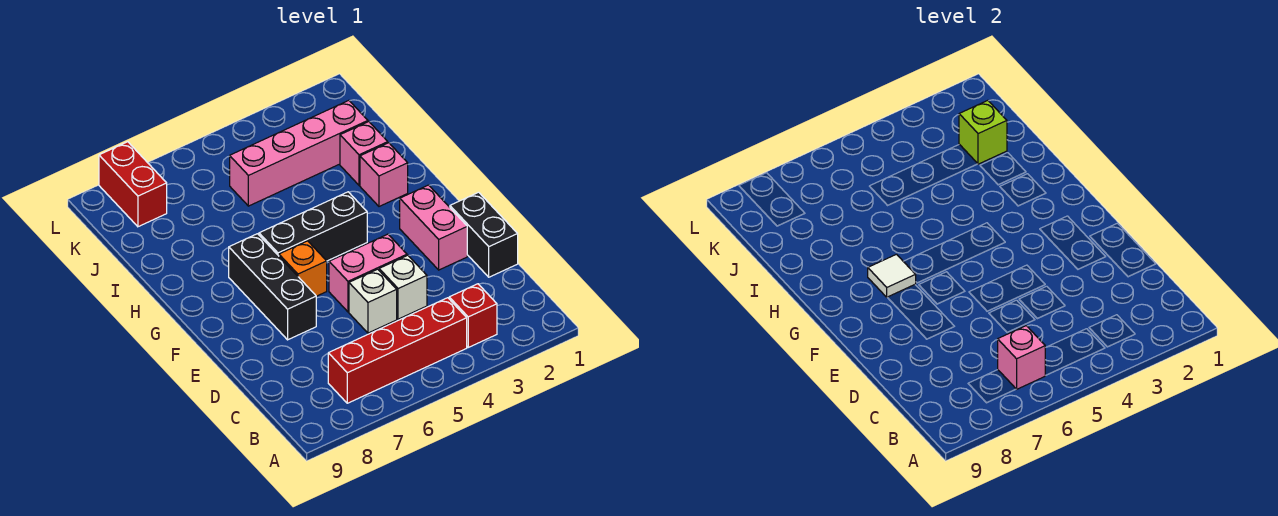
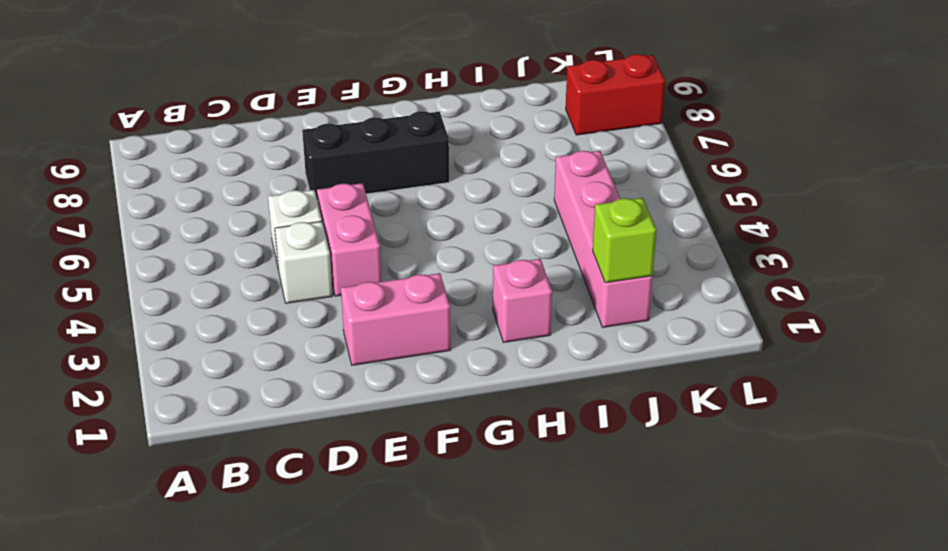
none -> red brick B3 level 1
none -> red brick B4:B7 level 1
none -> black brick D1:E1 level 1

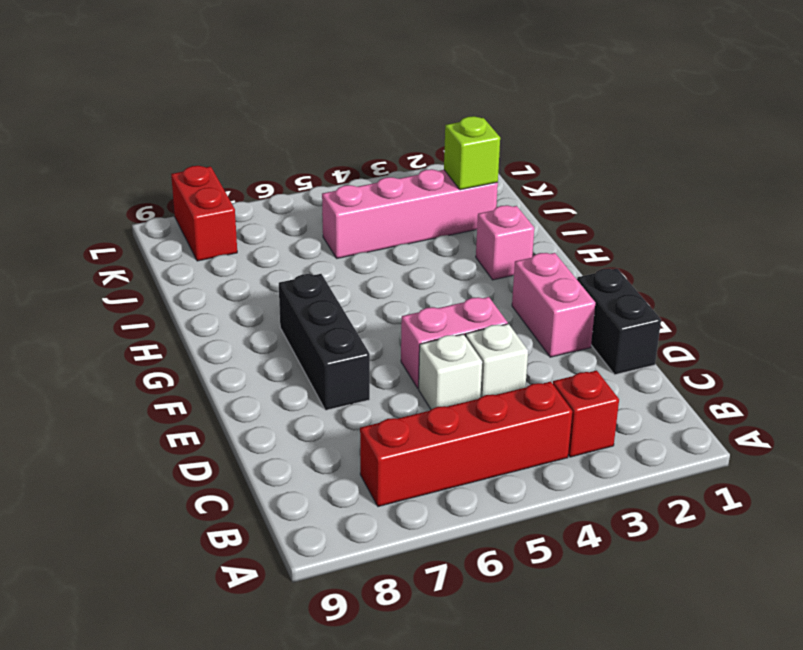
none -> orange brick F6 level 1
none -> black brick G4:G6 level 1
none -> pink brick I2 level 1

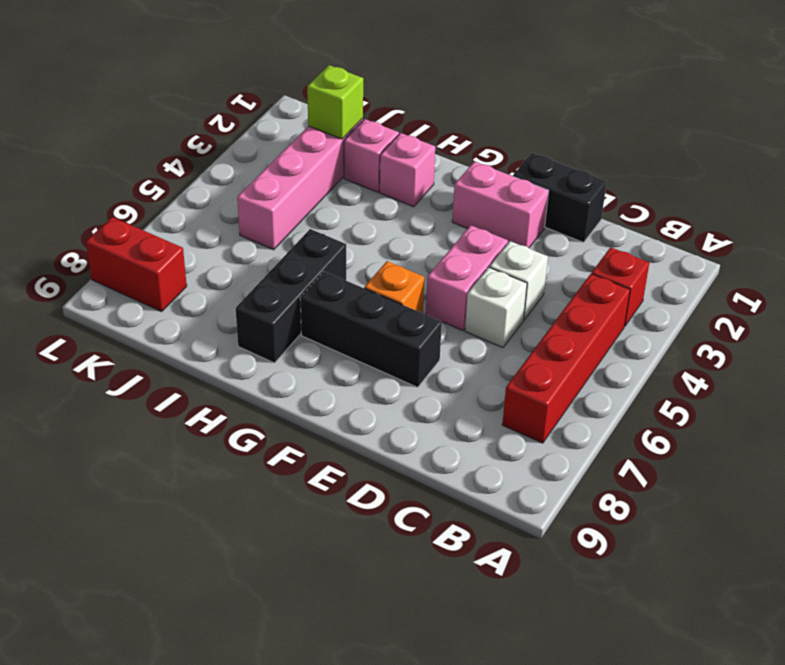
black brick H6:H8 level 1 -> black brick G4:G6 level 1
none -> pink brick B6 level 2
none -> white tile G7 level 2

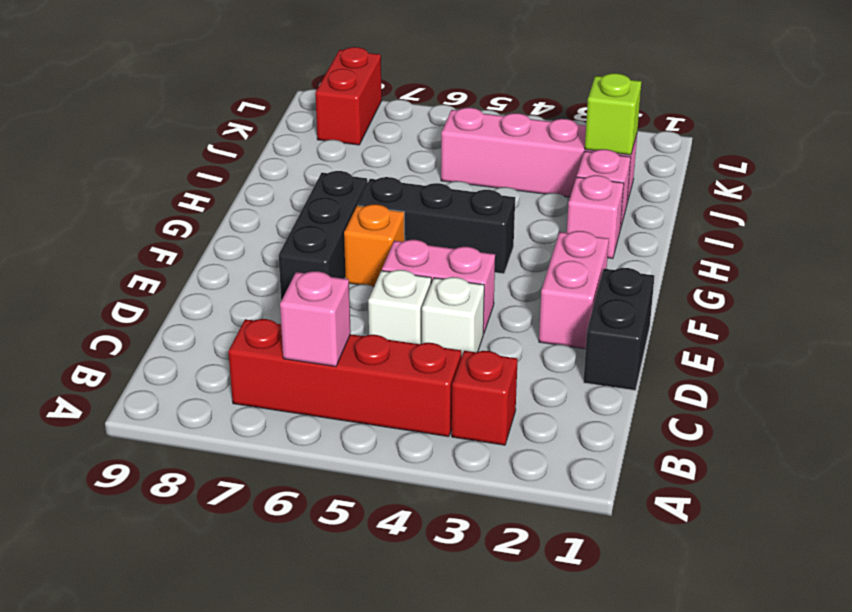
none -> white tile G7 level 2

